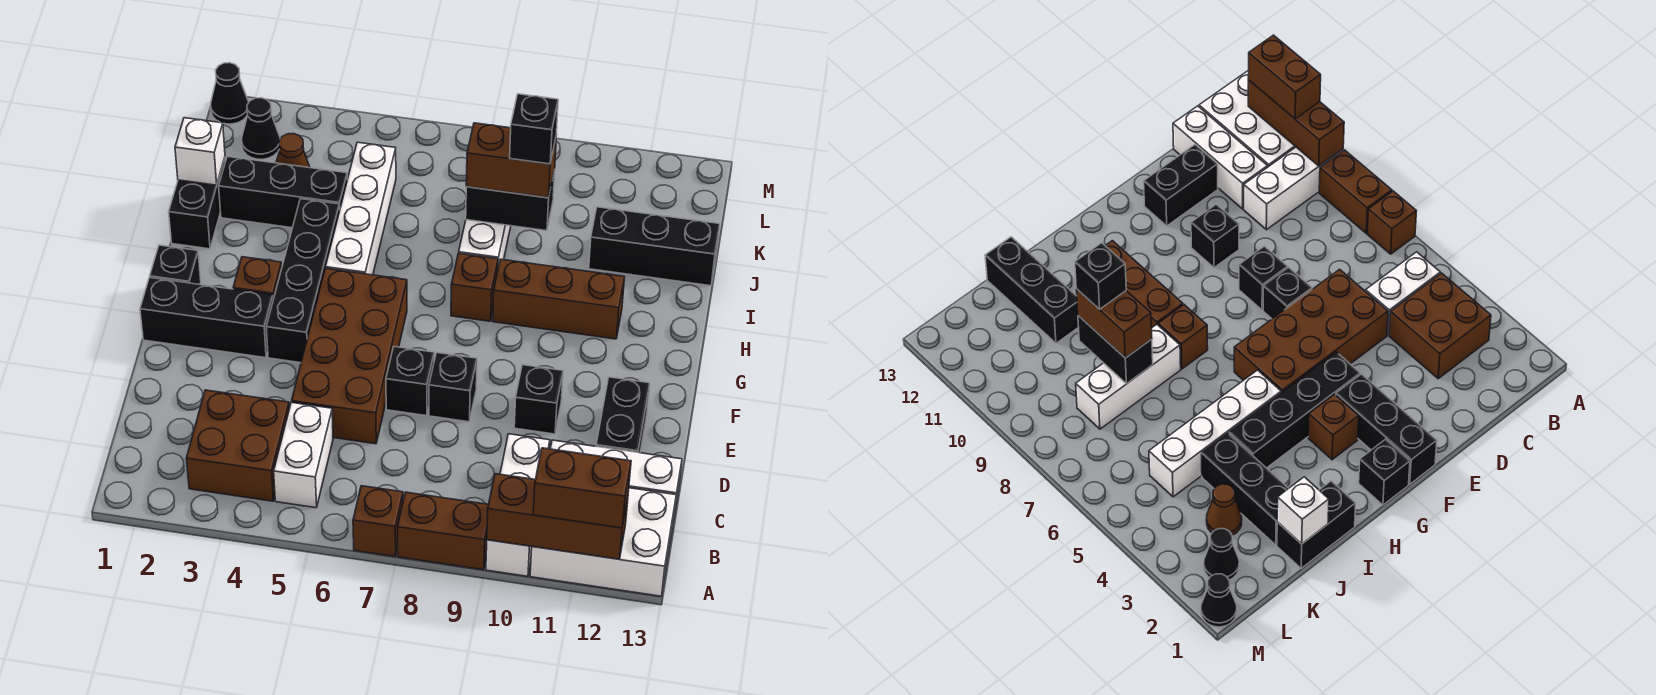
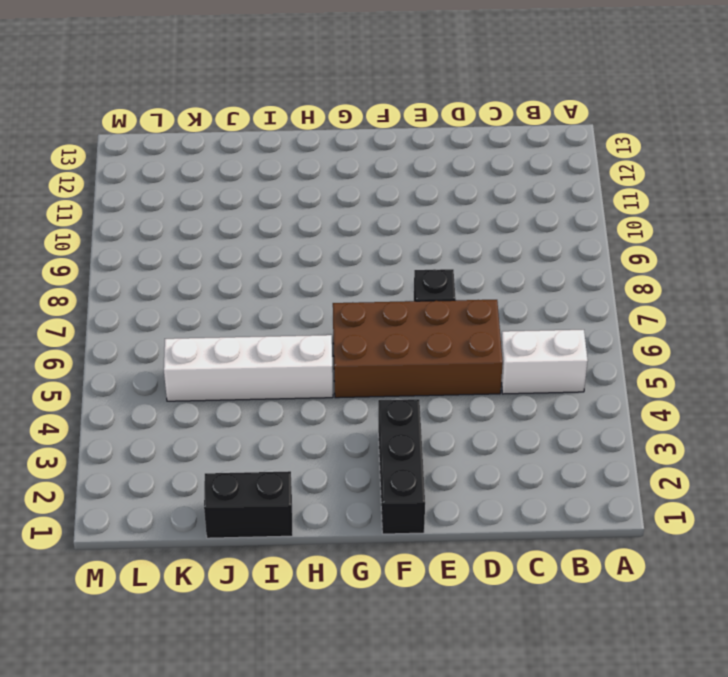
none -> brown brick A7 level 1
none -> brown brick A8:A9 level 1
none -> white brick A10:C10 level 1
none -> white brick A11:B13 level 1

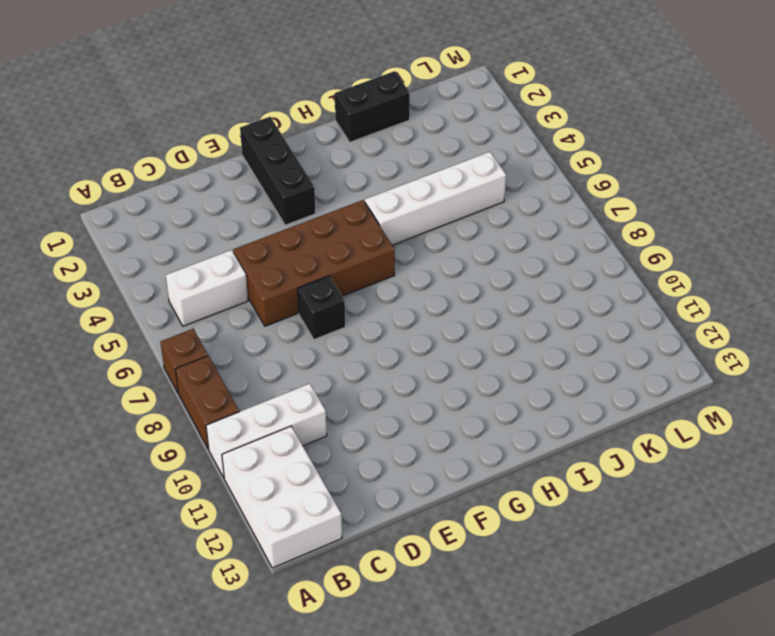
none -> brown brick B3:C4 level 1
none -> white brick C11:C13 level 1
none -> black brick D12:E12 level 1
none -> black brick E8 level 1

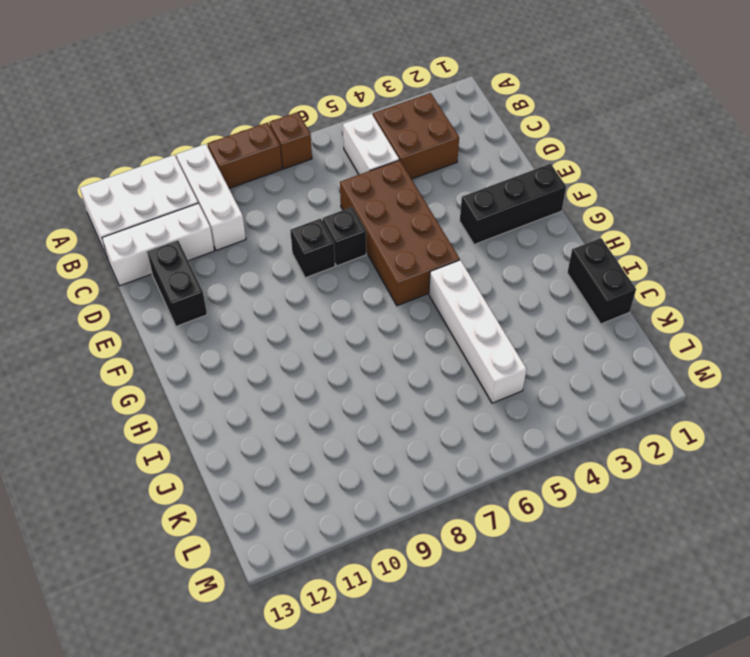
none -> black brick E10 level 1
none -> black brick F4:I4 level 1
none -> black brick G1 level 1
none -> brown brick G3 level 1

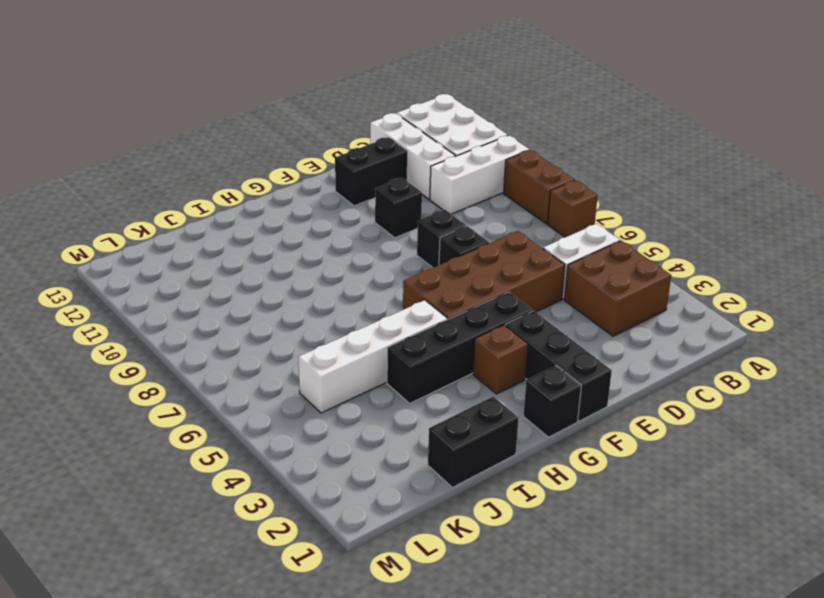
none -> brown brick H8 level 1
none -> brown brick H9:H11 level 1
none -> white brick I8:K8 level 1
none -> black brick J2:J4 level 1

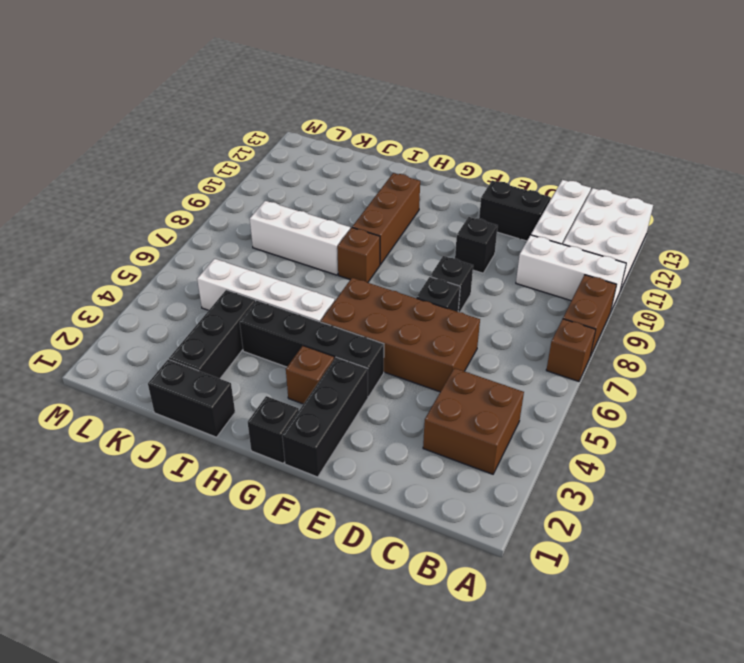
none -> white brick B5:C5 level 1
none -> black brick J11:J13 level 1
none -> brown cone K3 level 1
none -> black cone L2 level 1

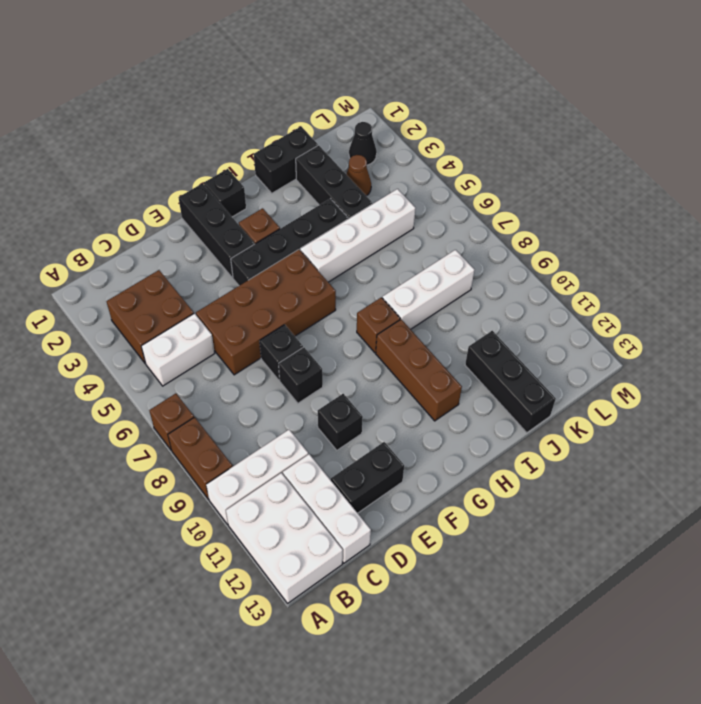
none -> black cone M1 level 1
none -> brown brick A10:A12 level 2
none -> white brick J1 level 2
none -> black brick J8:J9 level 2

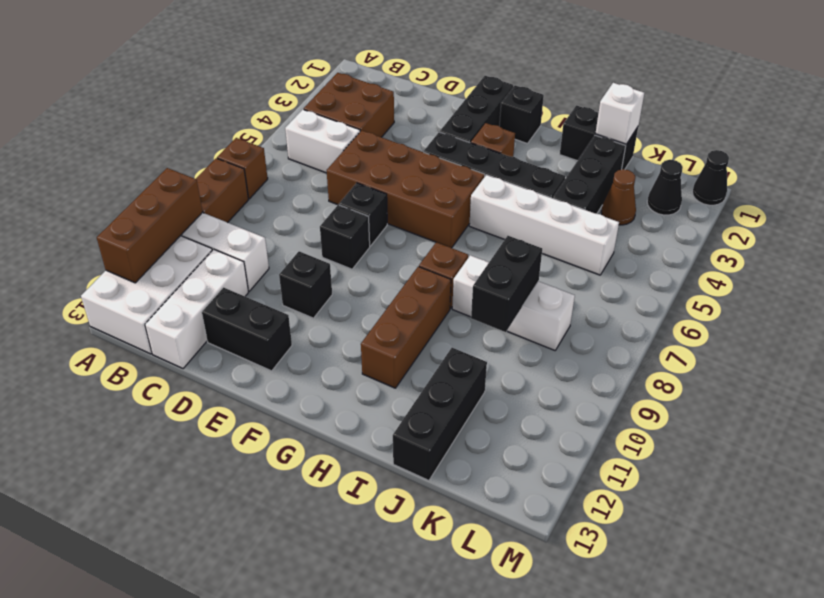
none -> brown brick A11:A12 level 3
none -> brown brick J8:J9 level 3
none -> black brick J9 level 4

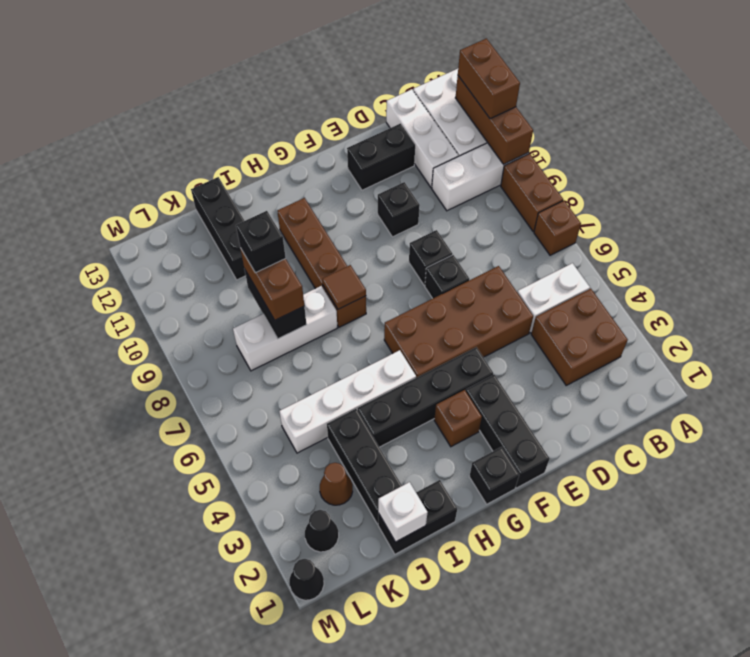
brown tile H8 level 2 -> none

